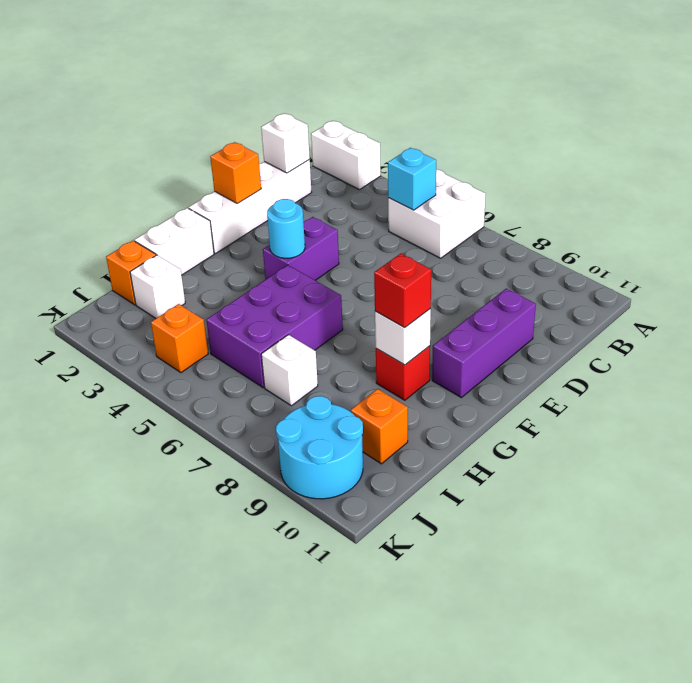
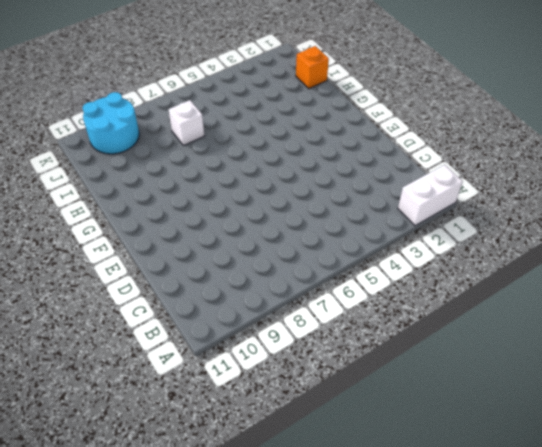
none -> white brick A5:B6 level 1
none -> white brick C1:F1 level 1
none -> purple brick D10:F10 level 1

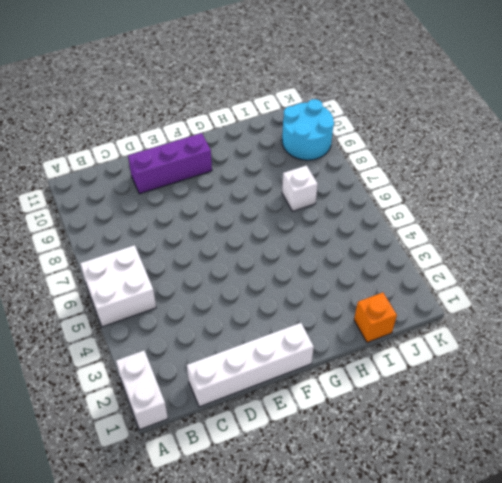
none -> purple brick E4:F4 level 1
none -> white brick G1:H1 level 1
none -> purple brick G5:I6 level 1

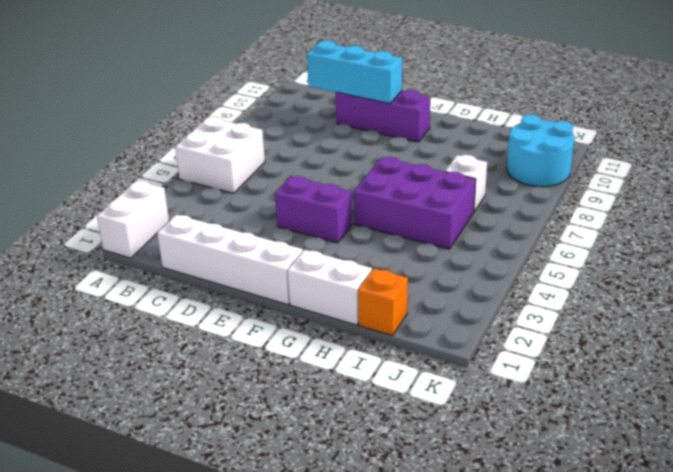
cyan brick C10:E10 level 2 -> none
none -> red brick G9 level 1
none -> white brick I2 level 1
none -> orange brick I10 level 1

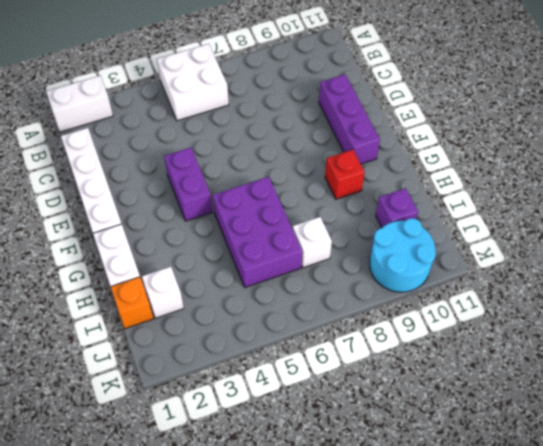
purple brick I10 level 1 -> orange brick I10 level 1
none -> orange brick J4 level 1
none -> cyan brick B5 level 2
none -> white brick C1 level 2

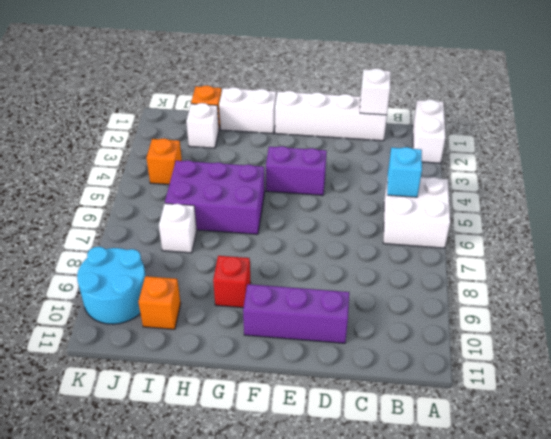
none -> orange brick E1 level 2
none -> cyan round brick F4 level 2
none -> white brick G9 level 2

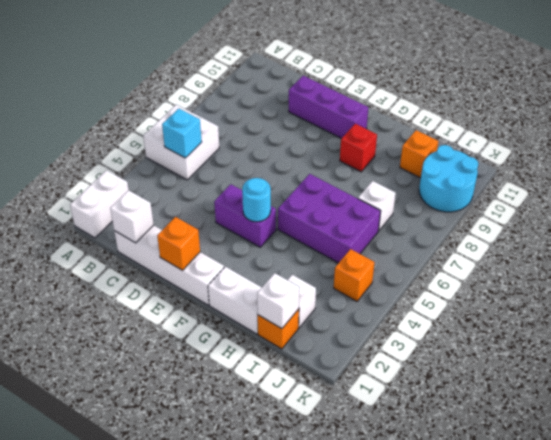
white brick I1 level 2 -> white brick G9 level 2
none -> red brick G9 level 3

